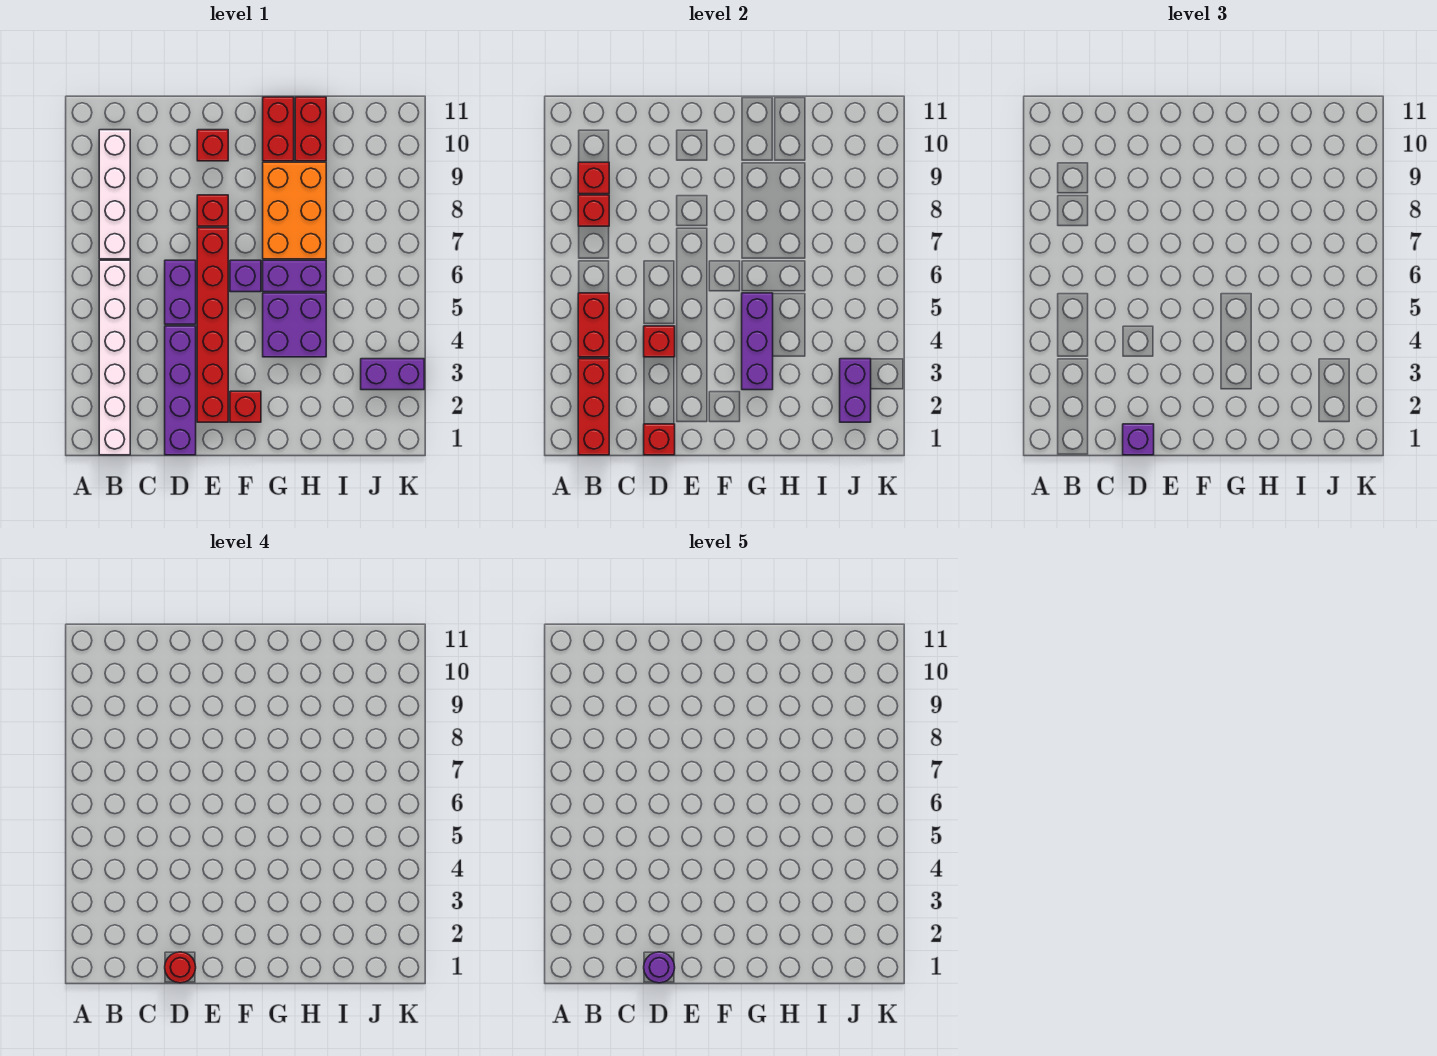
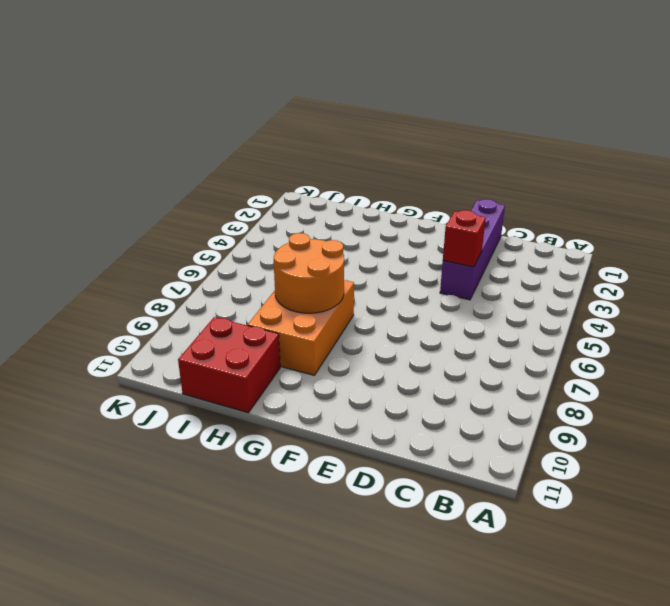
orange round brick G7:H8 level 2 -> none
red brick H10:I11 level 1 -> red brick H10:H11 level 1
none -> white brick B1:B6 level 1
none -> white brick B7:B10 level 1
none -> purple brick D5:D6 level 1

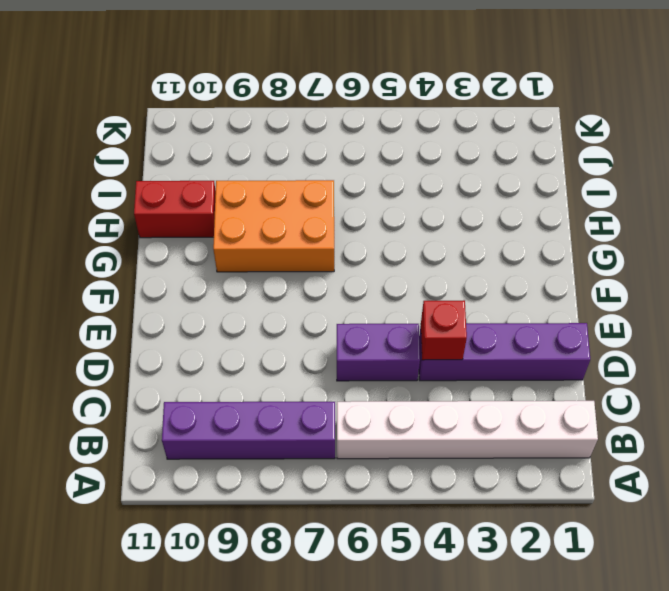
purple brick B7:B10 level 1 -> white brick B7:B10 level 1
none -> red brick E2:E7 level 1
none -> red brick E8 level 1
none -> red brick E10 level 1

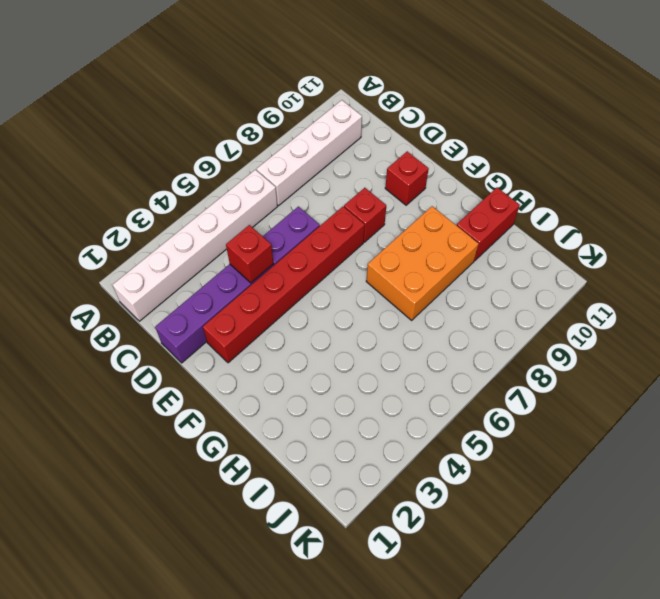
none -> red brick F2 level 1
none -> purple brick F6 level 1
none -> purple brick G4:H5 level 1

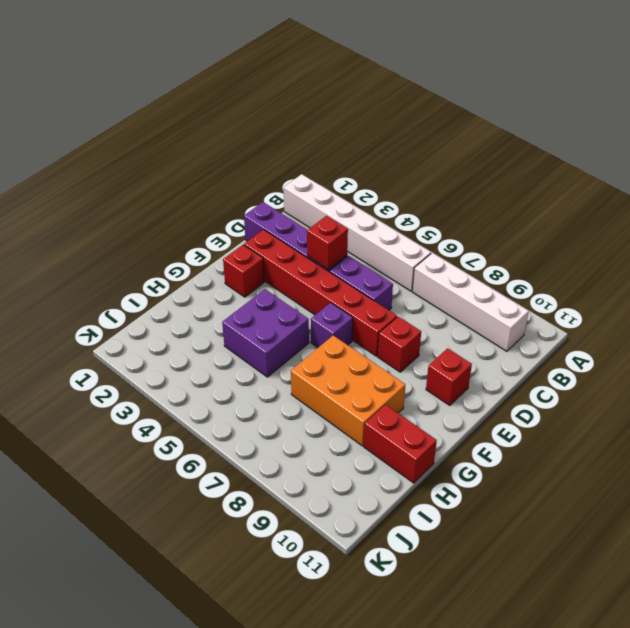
none -> purple brick G6:H6 level 1
none -> red brick G10:G11 level 1
none -> purple brick J3:K3 level 1

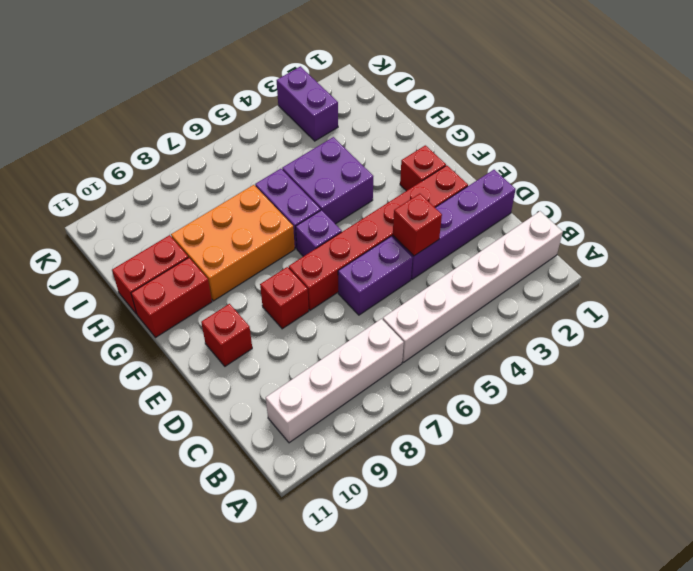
none -> red brick B1:B3 level 2
none -> red brick B4:B5 level 2
none -> red brick B8 level 2

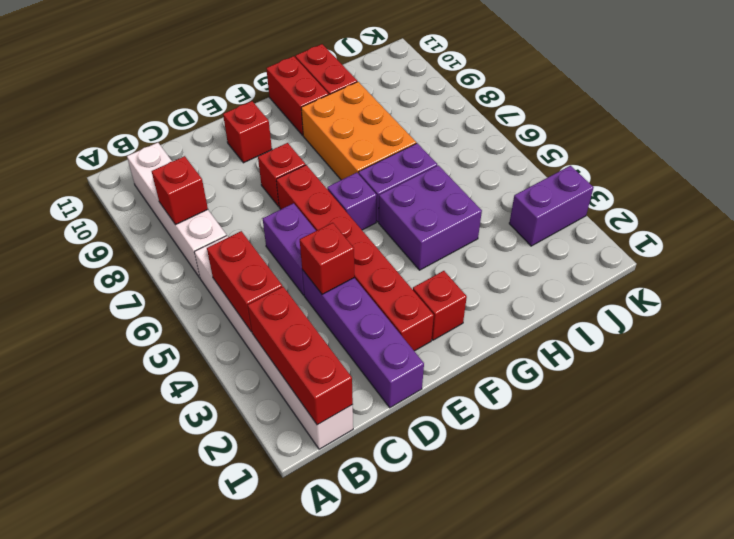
none -> red brick B9 level 2
none -> red brick D1 level 2
none -> purple brick G3:G5 level 2

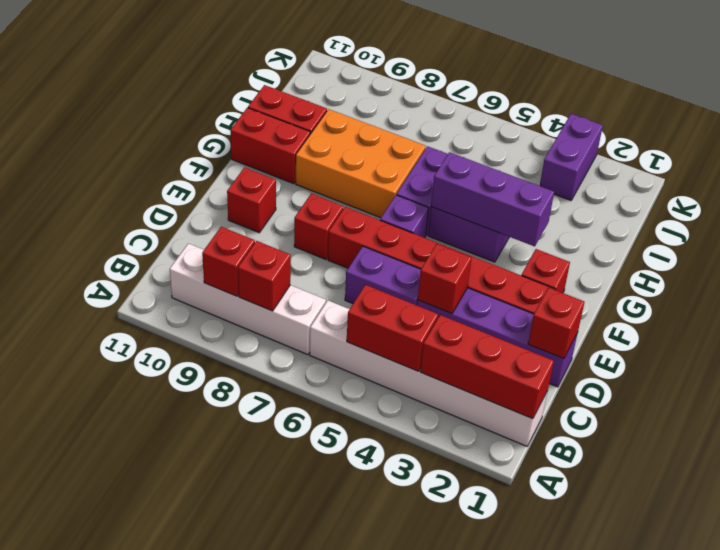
none -> purple brick J2:J3 level 2
none -> purple brick D1 level 3
none -> red round brick D1 level 4

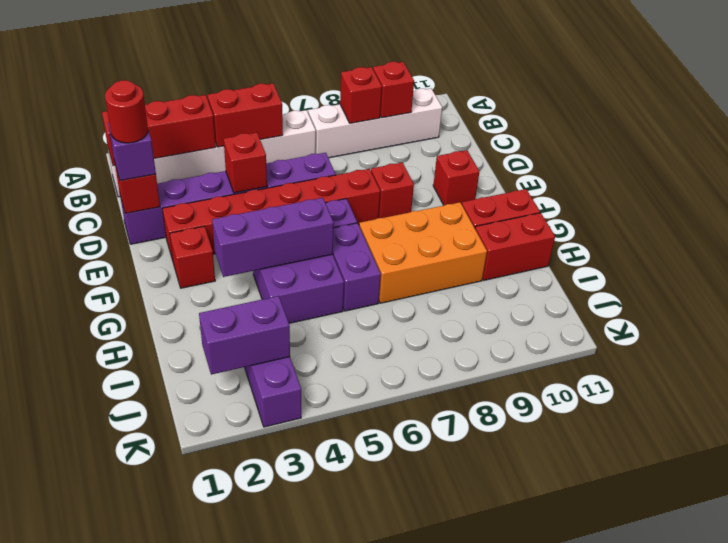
none -> purple round brick D1 level 5

